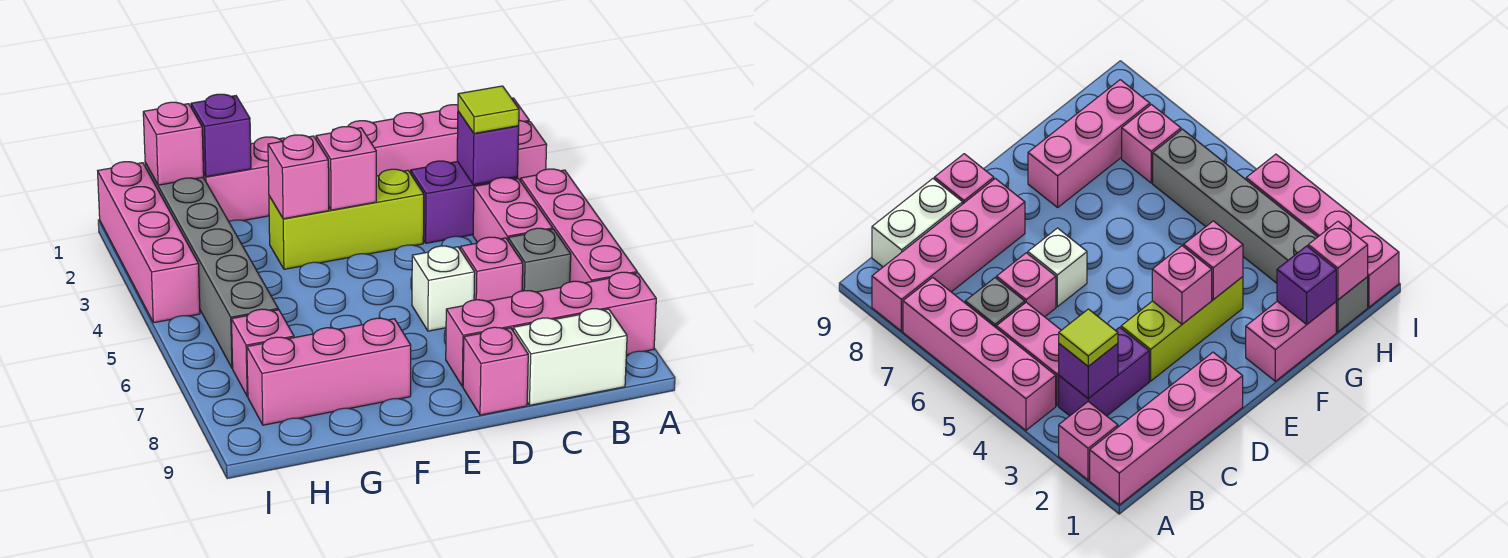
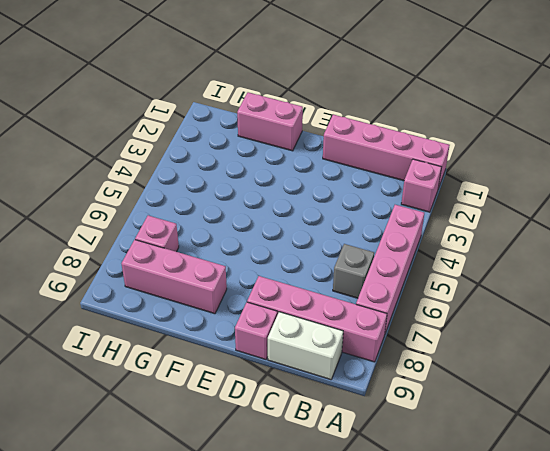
none -> purple brick B3:C3 level 1
none -> pink brick B4:B5 level 1
none -> pink brick C6 level 1

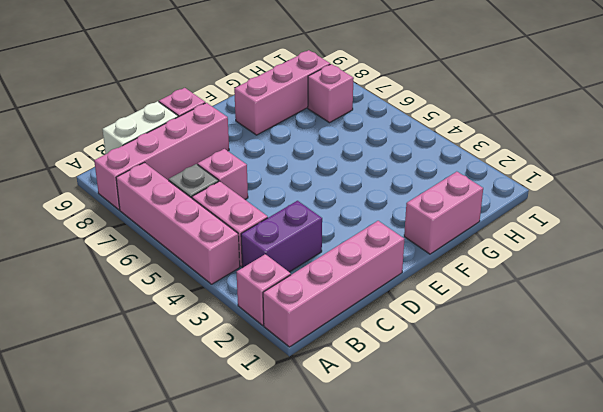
none -> lime brick D3:F3 level 1
none -> white brick D6 level 1
none -> grey brick H1:H6 level 1

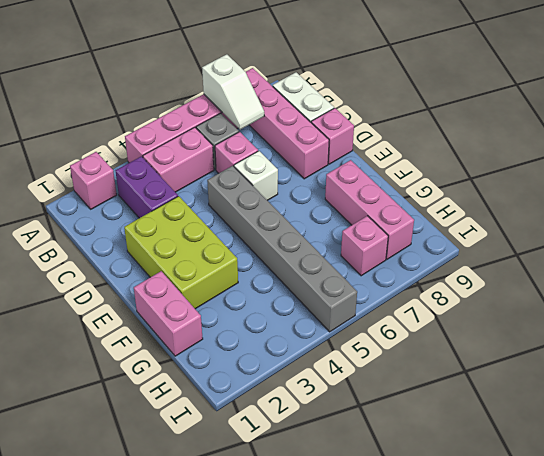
white slope A7:B7 level 2 top A -> none
lime brick D2:F3 level 1 -> lime brick D3:F3 level 1
grey brick D5:I5 level 1 -> grey brick H1:H6 level 1
none -> pink brick A1:D1 level 1
none -> pink brick I1:I4 level 1
none -> purple brick B3 level 2

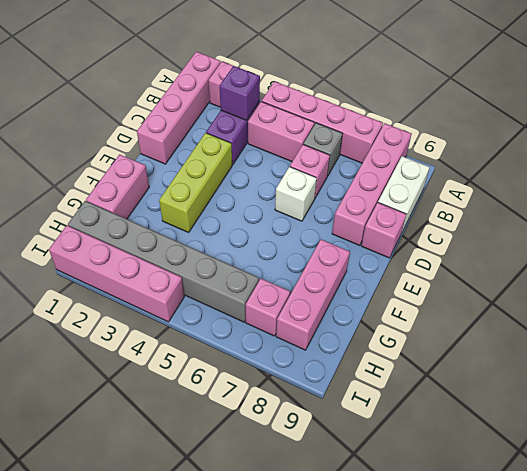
none -> pink brick E3 level 2
none -> pink brick F3 level 2
none -> purple brick G1 level 2

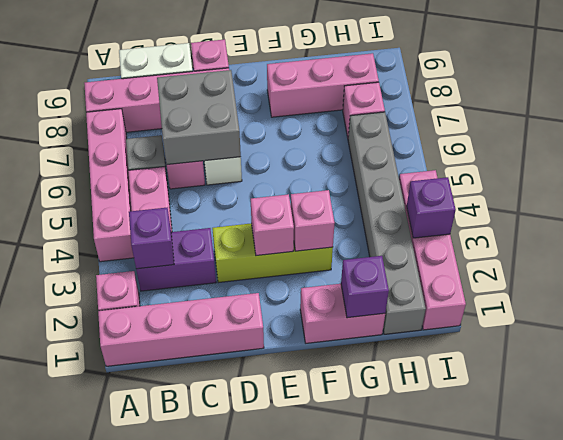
grey brick C6:D7 level 2 -> none
purple brick I3 level 2 -> none
none -> pink brick H1 level 2
none -> lime tile B3 level 3

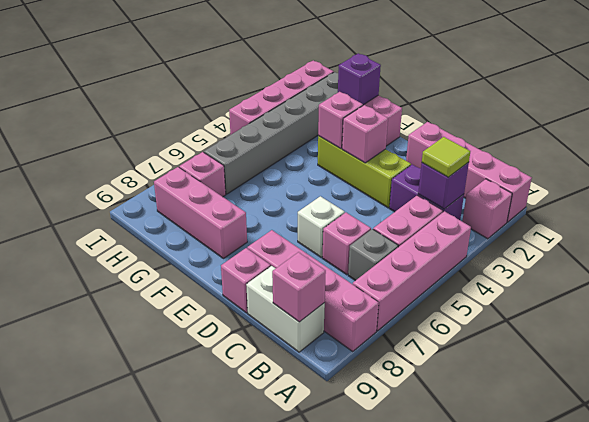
pink brick B9 level 2 -> pink brick H1 level 2

